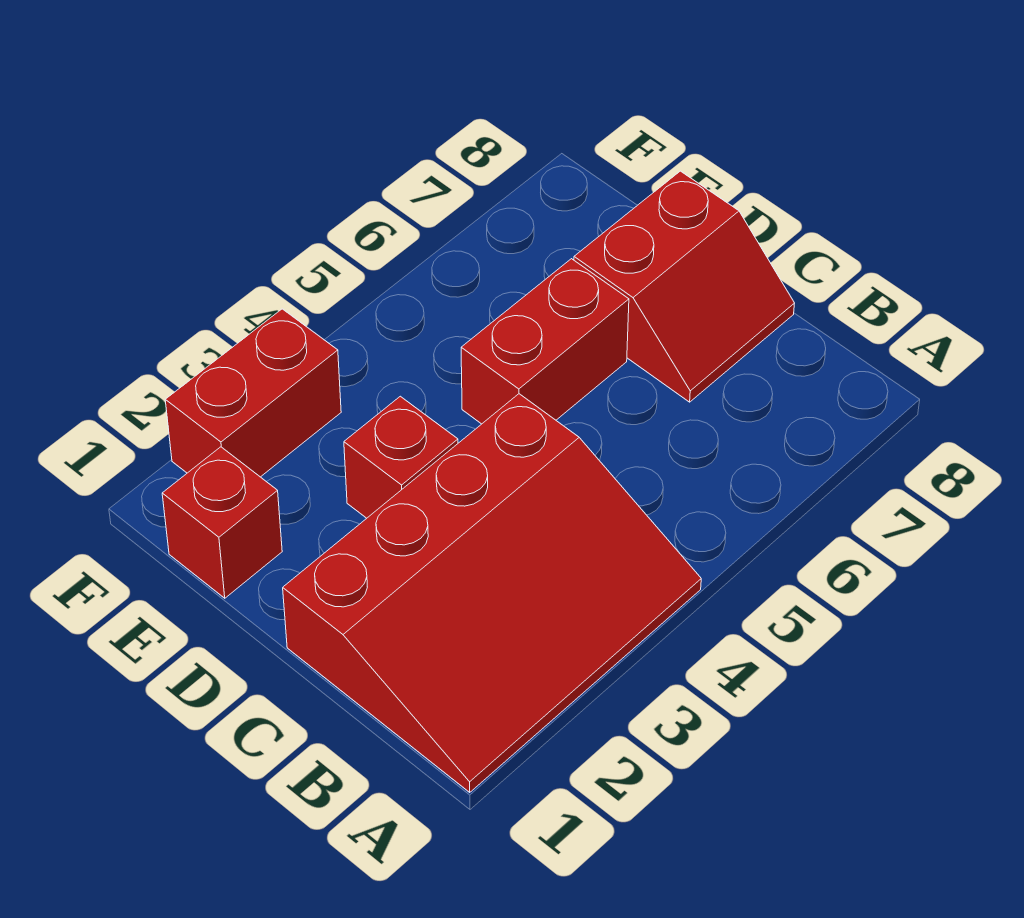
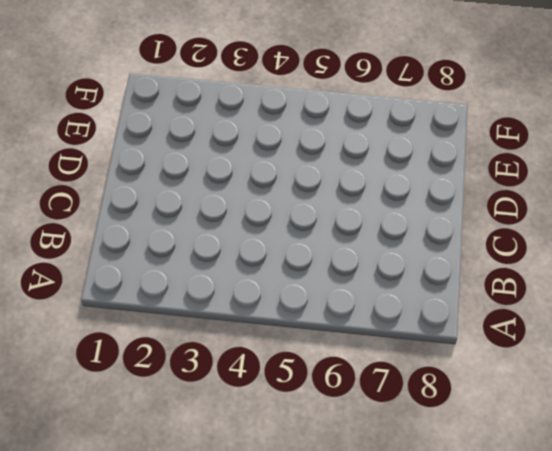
none -> red slope A1:C4 level 1 top C
none -> red slope C7:D8 level 1 top D

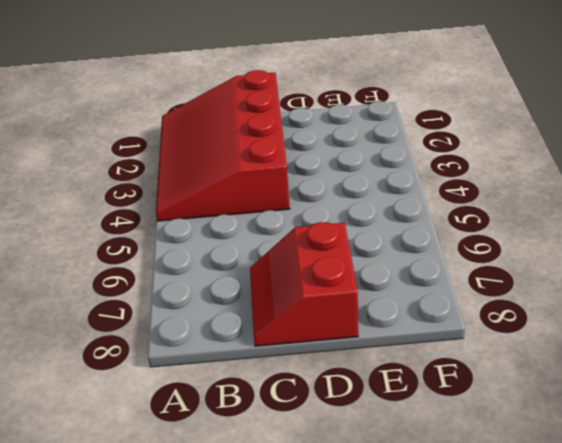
none -> red brick D3 level 1
none -> red brick D5:D6 level 1

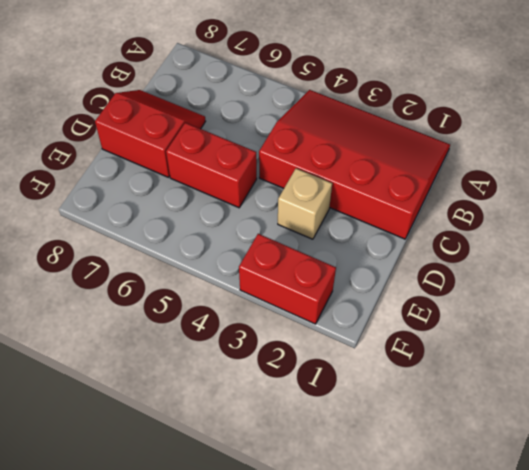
tan brick D3 level 1 -> red brick D3 level 1
none -> red brick E1 level 1

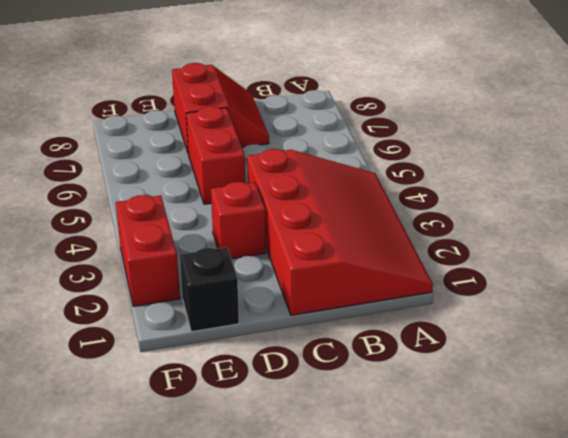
black brick E1 level 1 -> red brick E1 level 1

